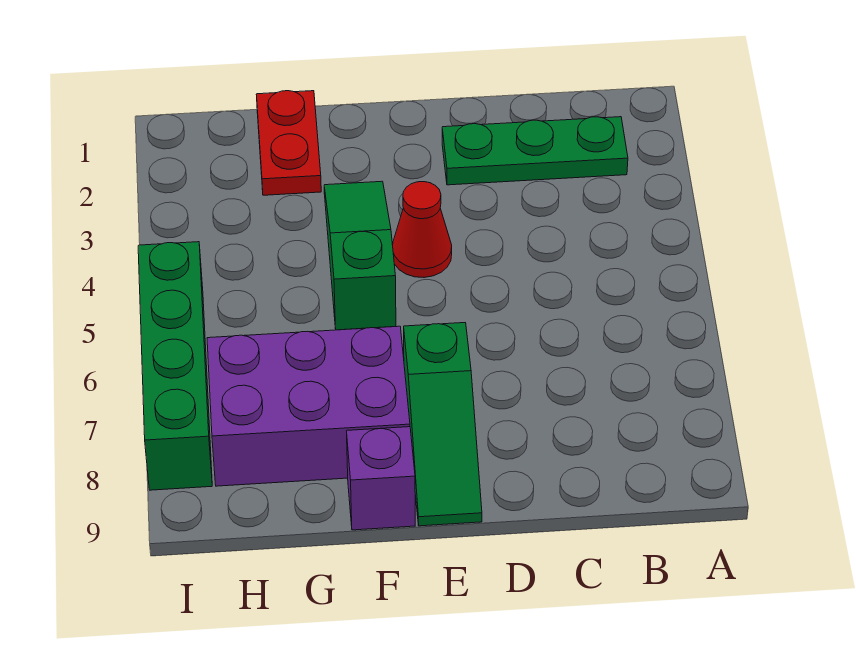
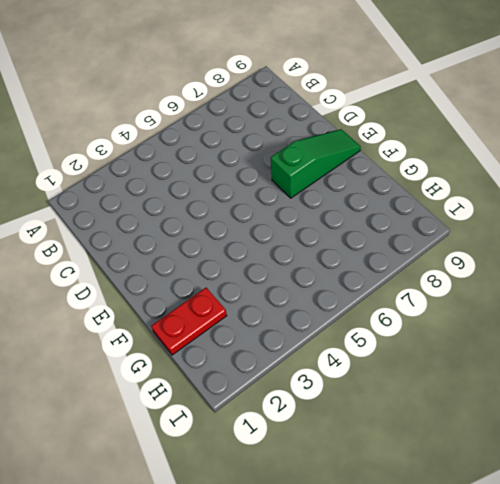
none -> green plate B2:D2 level 1
none -> red cone E4 level 1

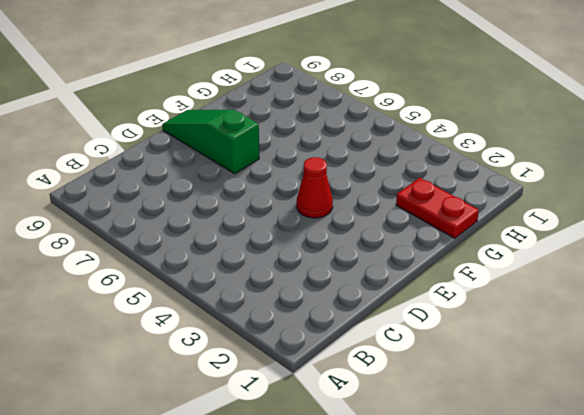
none -> green plate B2:D2 level 1
none -> green slope F3:F5 level 1 top 5

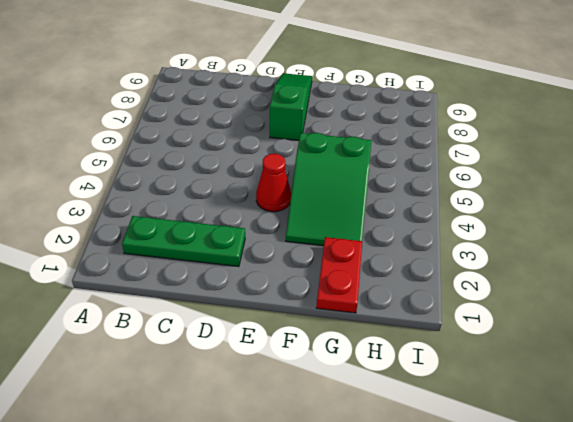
green slope F3:G5 level 1 top 5 -> green slope F3:F5 level 1 top 5
none -> purple brick F7:H8 level 1
none -> purple brick F9 level 1

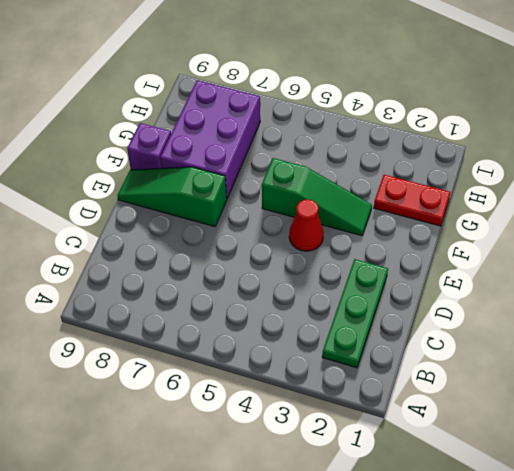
none -> green brick I5:I8 level 1

